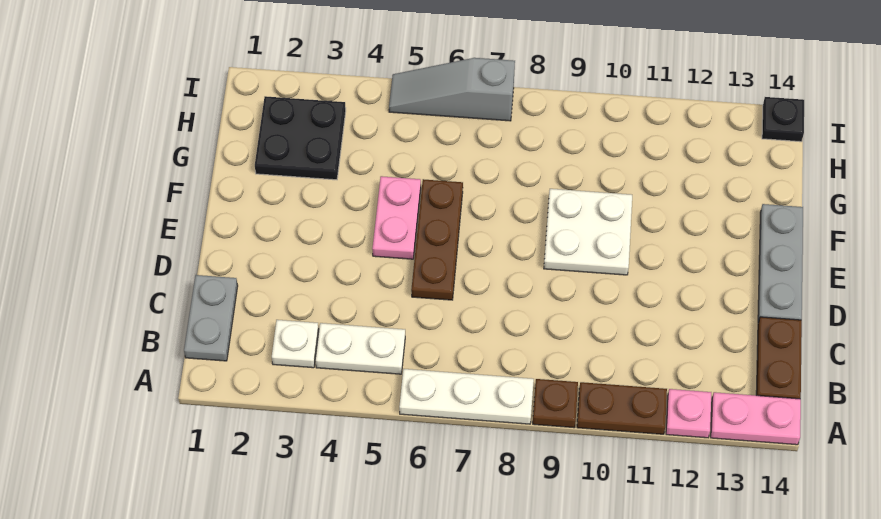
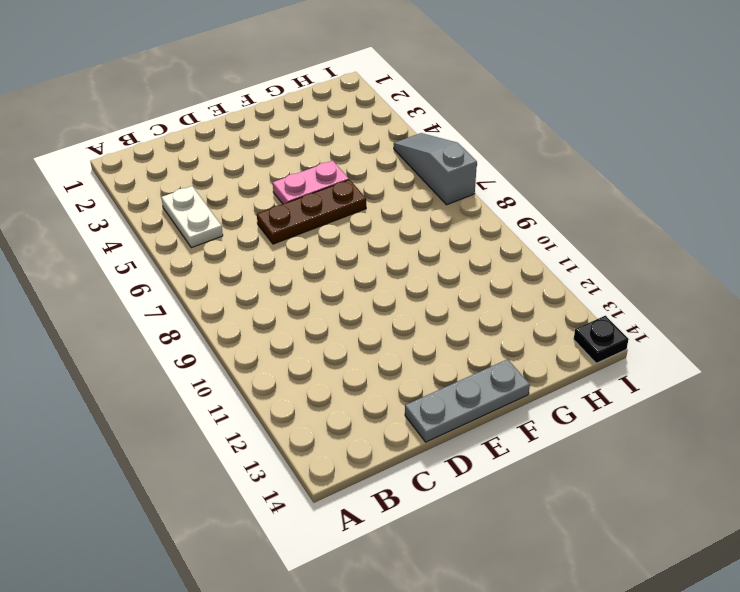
none -> white plate A6:A8 level 1
none -> brown plate A9 level 1
none -> brown plate A10:A11 level 1

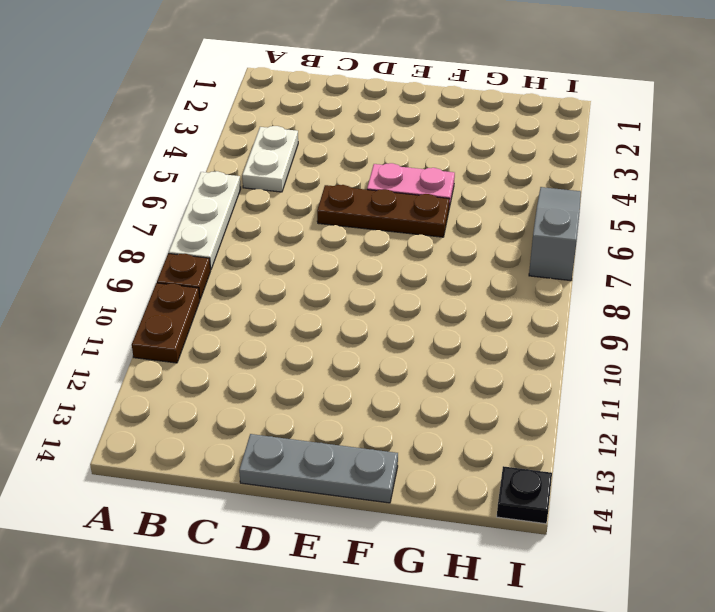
none -> pink plate A12 level 1
none -> pink plate A13:A14 level 1
none -> grey plate B1:C1 level 1

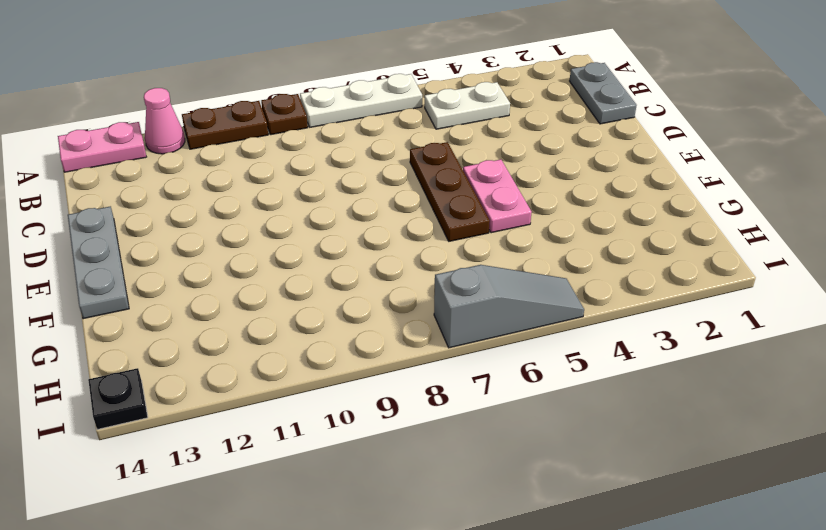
pink cone A12 level 1 -> pink plate A12 level 1
none -> white plate B3 level 1
none -> brown plate B14:C14 level 1
none -> white plate E9:F10 level 1

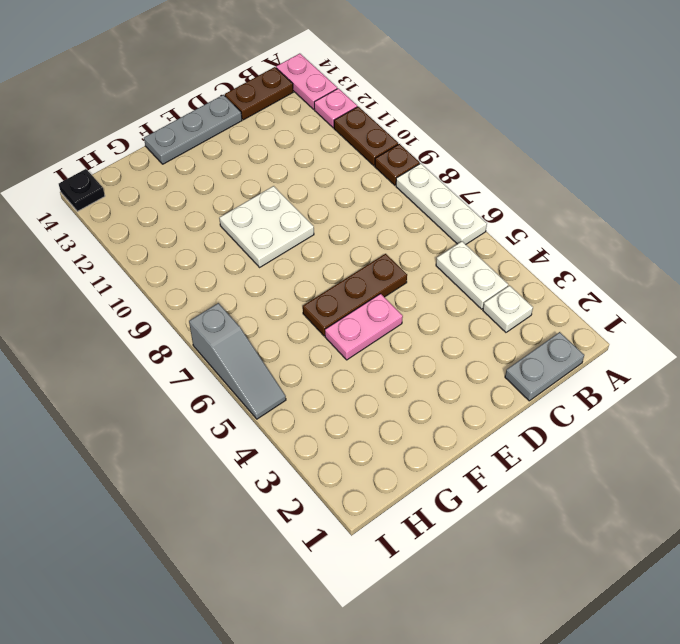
none -> black plate G2:H3 level 1

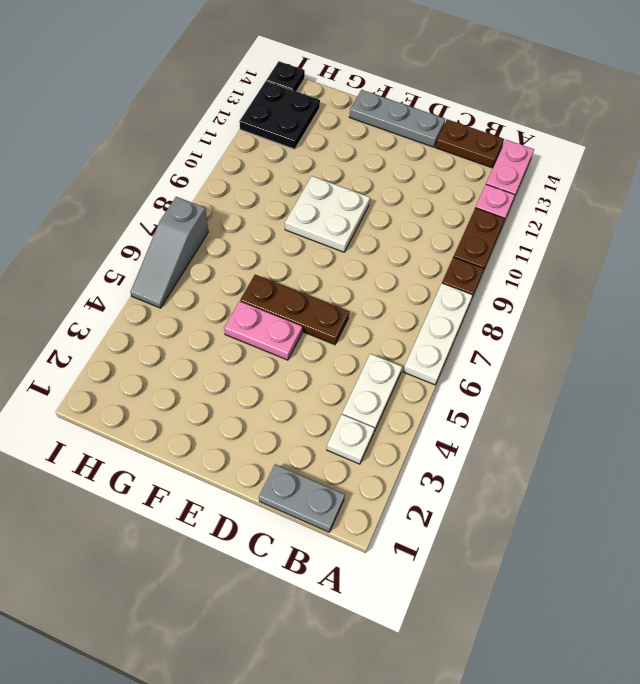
black plate H12:I13 level 1 -> black plate G2:H3 level 1

